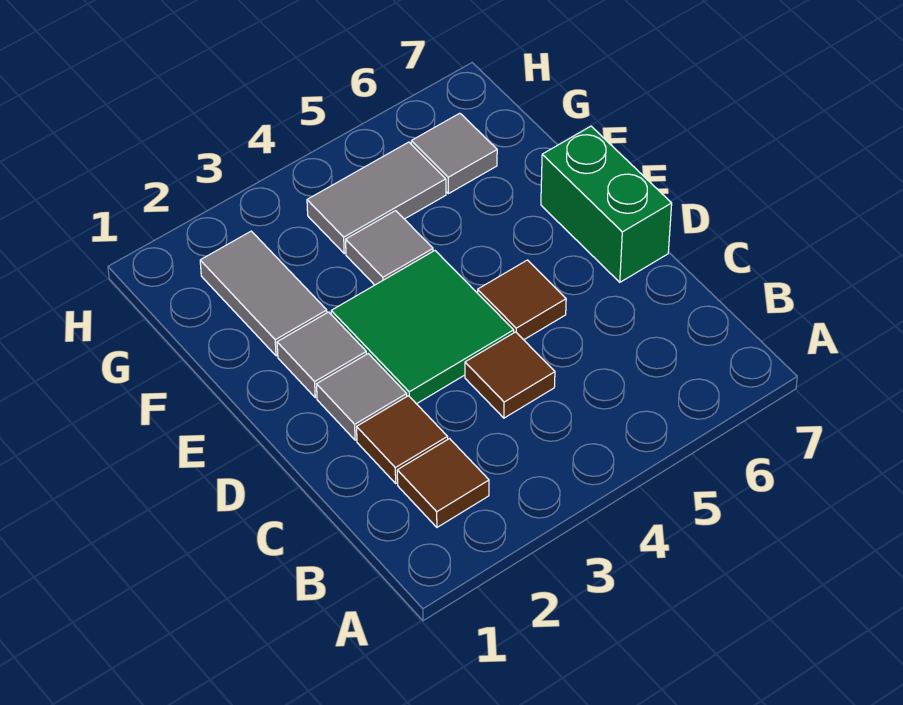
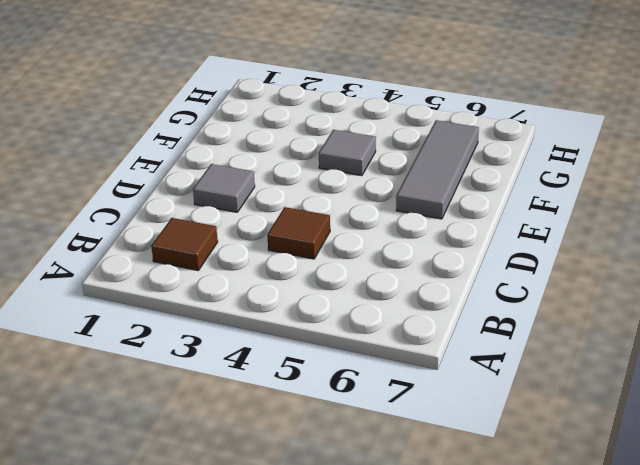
grey tile E6:G6 level 1 -> grey tile G6 level 1
none -> brown tile C2 level 1
none -> green tile D3:E4 level 1
none -> brown tile D5 level 1

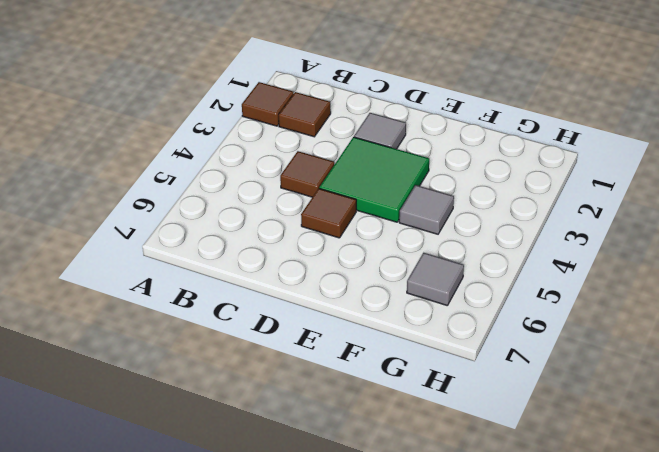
brown tile A2 level 1 -> brown tile C2 level 1
none -> green brick D7:E7 level 1
none -> grey tile E2 level 1
none -> grey tile F2:G2 level 1

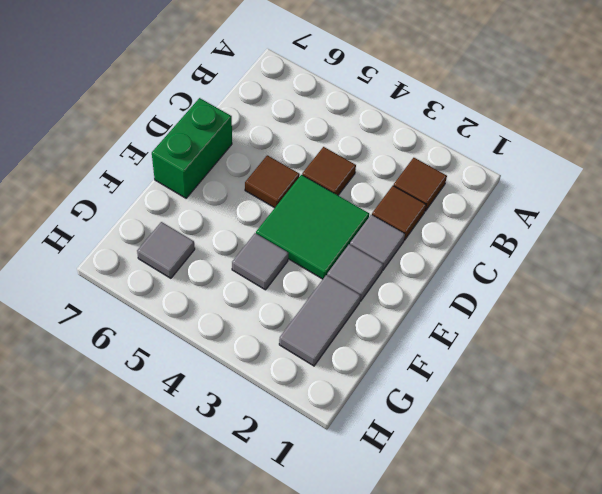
none -> grey tile G4:G5 level 1

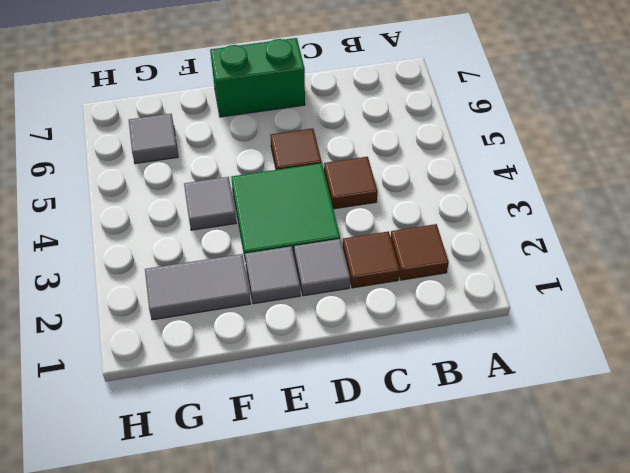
none -> grey tile G4:G5 level 1

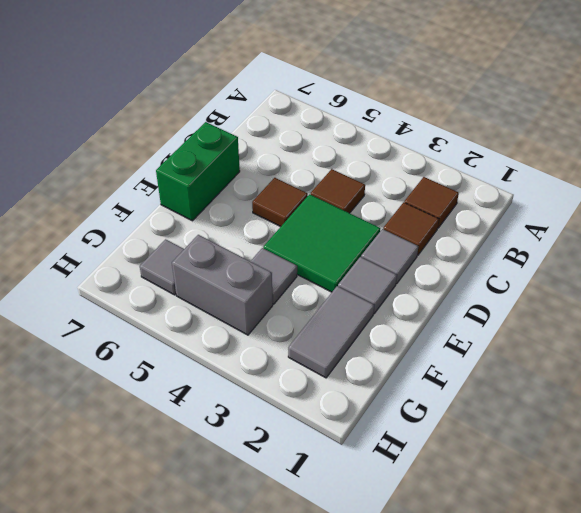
grey brick G4:G5 level 1 -> grey tile G4:G5 level 1

